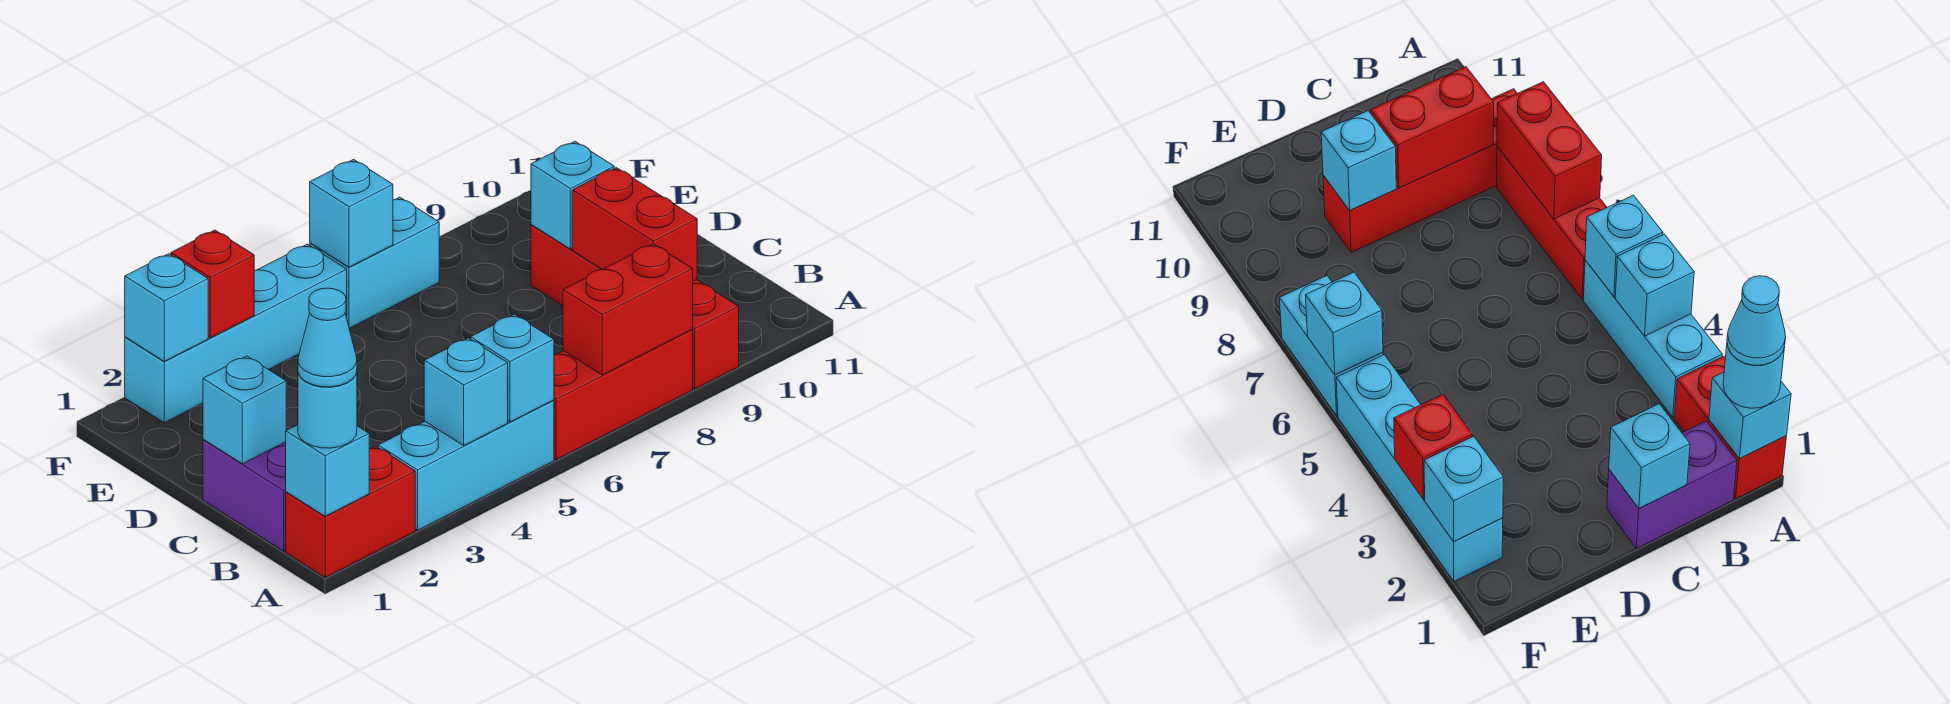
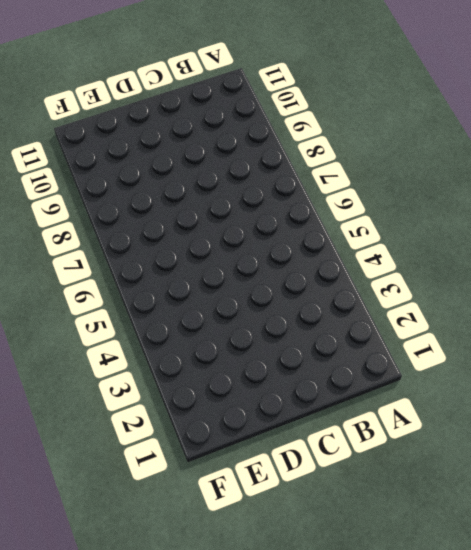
none -> red brick A1:A2 level 1
none -> cyan brick A3:A5 level 1
none -> red brick A6:A8 level 1

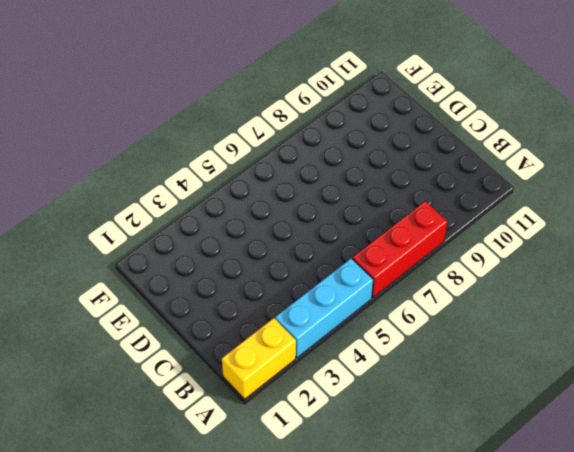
yellow brick A1:A2 level 1 -> red brick A1:A2 level 1
none -> red brick A9:D9 level 1
none -> purple brick B1:C1 level 1
none -> cyan brick F2:F5 level 1

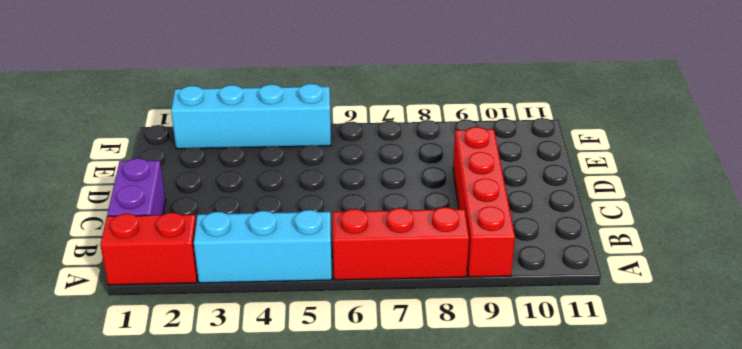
none -> cyan brick F6:F7 level 1
none -> cyan brick A1 level 2
none -> cyan brick A4 level 2

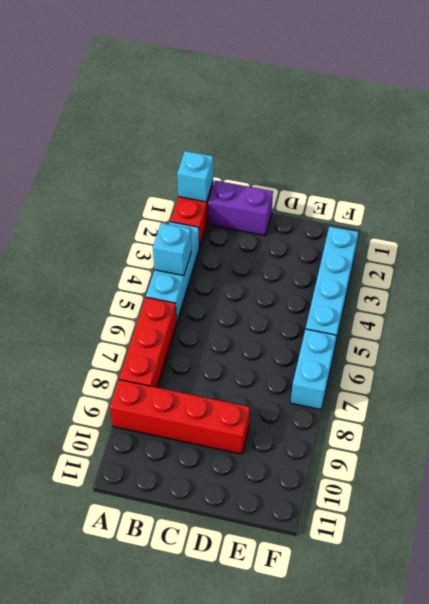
none -> cyan brick A5 level 2
none -> red brick A7:A8 level 2
none -> red brick B9:C9 level 2

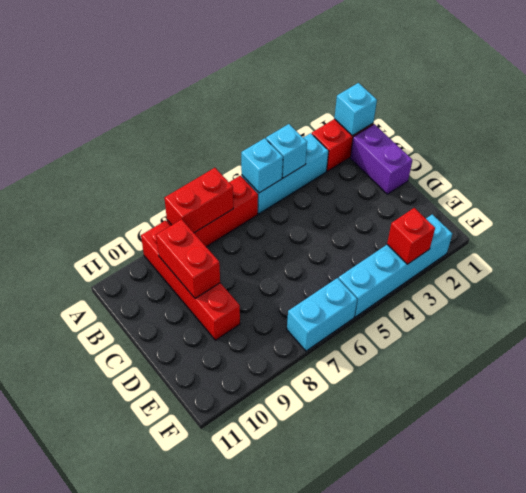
none -> cyan brick C1 level 2
none -> cyan brick D9 level 2
none -> cyan brick F2 level 2

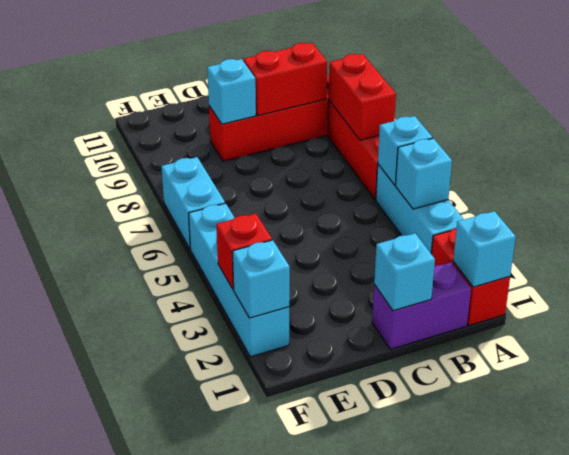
none -> cyan brick F6 level 2
none -> cyan round brick A1 level 3
none -> cyan cone A1 level 4

